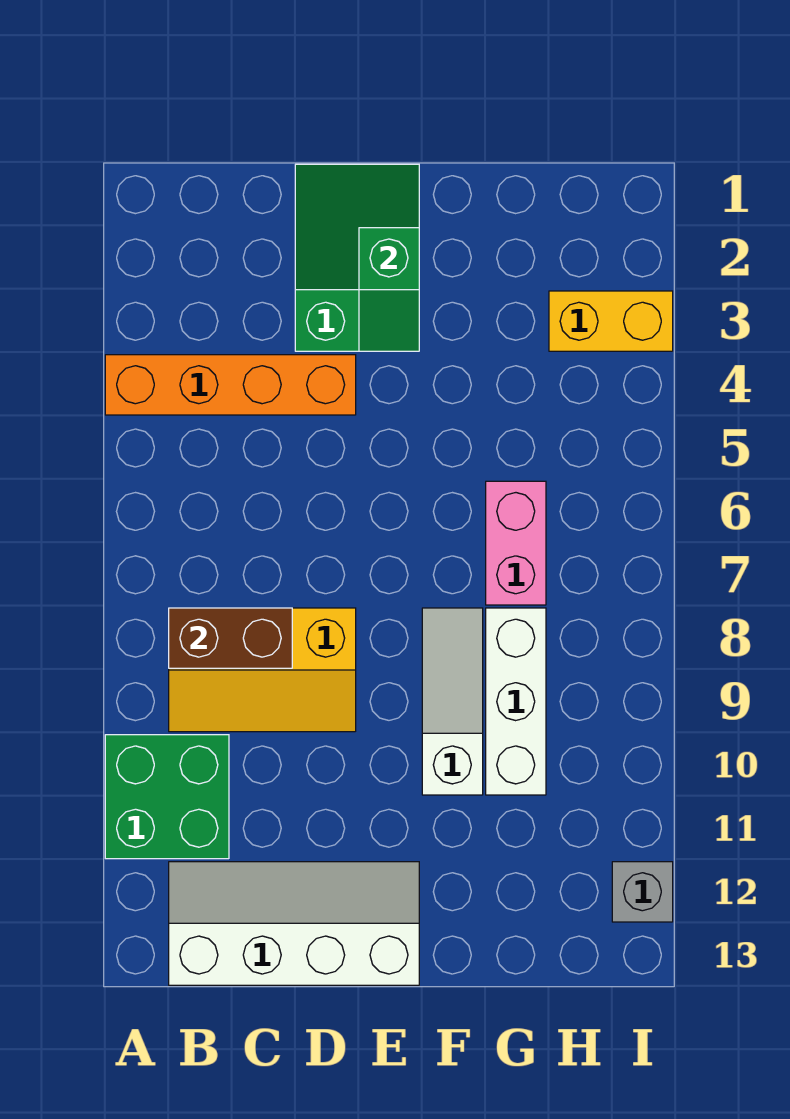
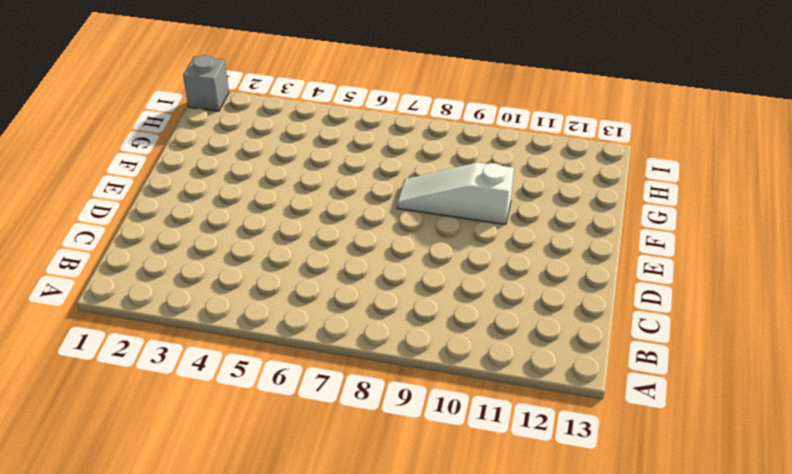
grey brick I1 level 1 -> grey brick I12 level 1
none -> orange brick A4:D4 level 1
none -> green brick A10:B11 level 1
none -> yellow slope B8:D9 level 1 top 8

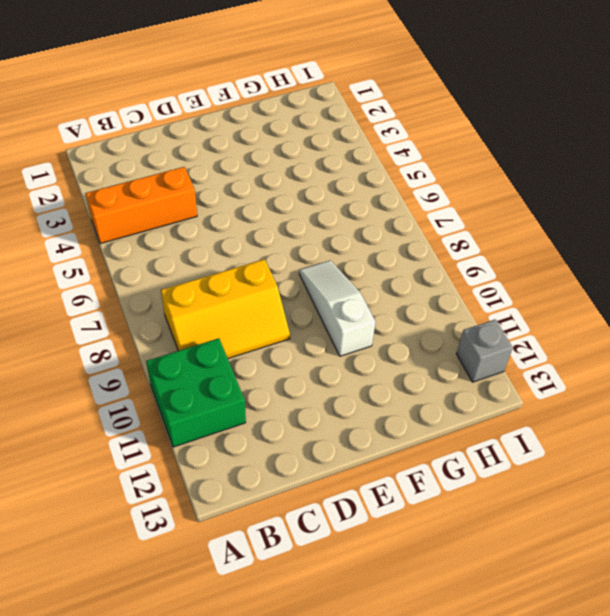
orange brick A4:C4 level 1 -> orange brick A4:D4 level 1
none -> white slope B12:E13 level 1 top 13
none -> green slope D1:E3 level 1 top 3
none -> pink brick G6:G7 level 1

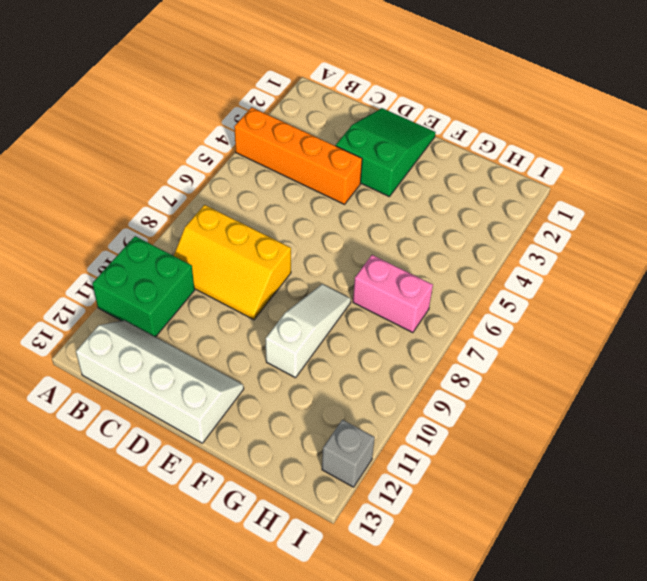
pink brick G7:H7 level 1 -> pink brick G6:G7 level 1
none -> white brick G8:G10 level 1
none -> yellow brick H3:I3 level 1
none -> brown brick B8:C8 level 2

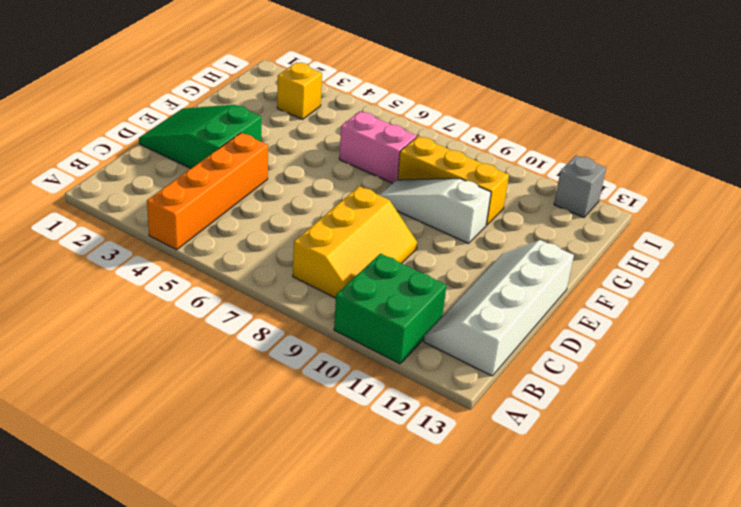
yellow brick G8:G10 level 1 -> white brick G8:G10 level 1
yellow brick H3 level 1 -> yellow brick H3:I3 level 1
none -> brown brick B8:C8 level 2
none -> green slope E2:E3 level 2 top 2

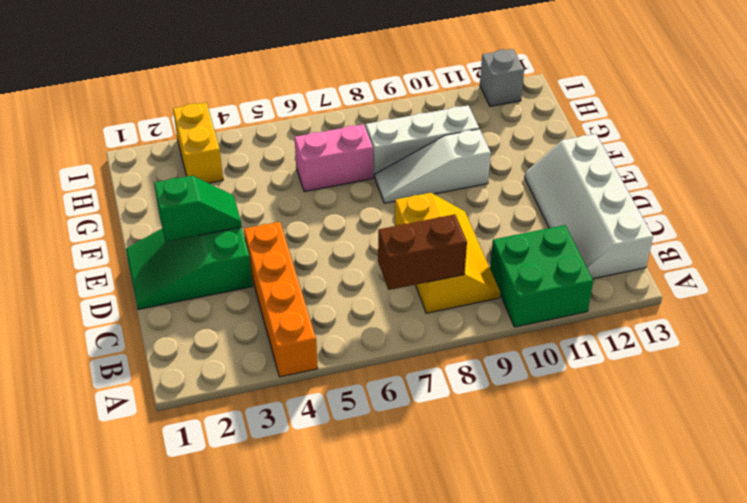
brown brick B7:B8 level 2 -> brown brick B8:C8 level 2

